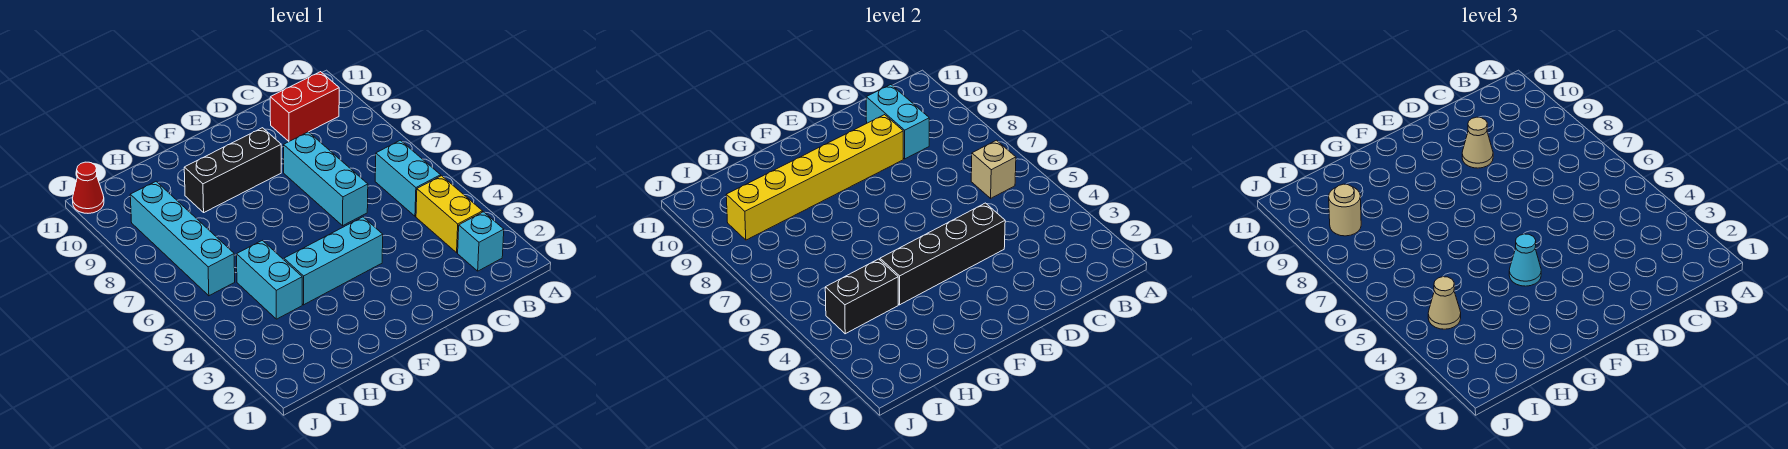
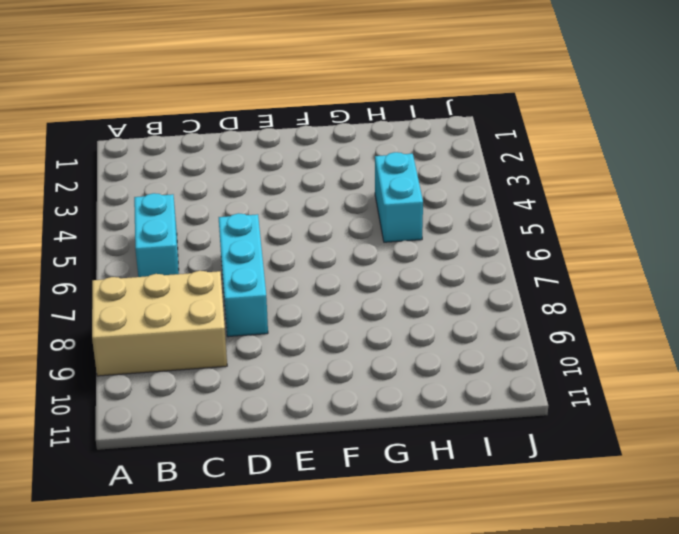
tan brick A8:C9 level 1 -> none
none -> cyan brick B2 level 1
none -> yellow brick B3:B4 level 1
none -> red brick B10:C10 level 1

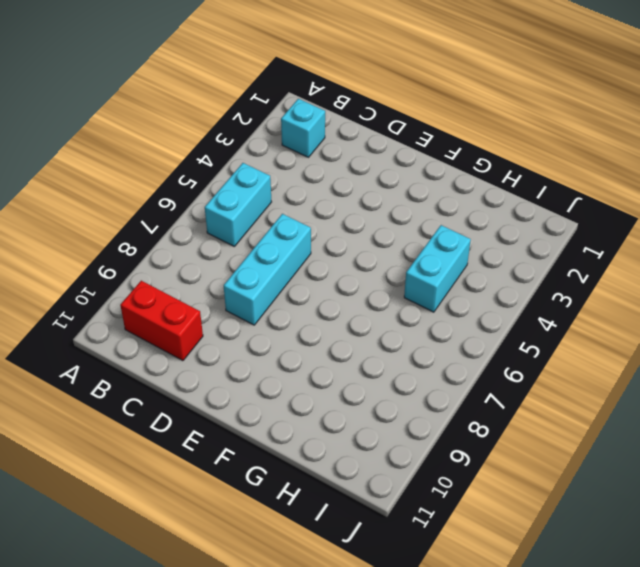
none -> yellow brick B3:B4 level 1
none -> cyan brick E4:G4 level 1
none -> black brick E9:G9 level 1

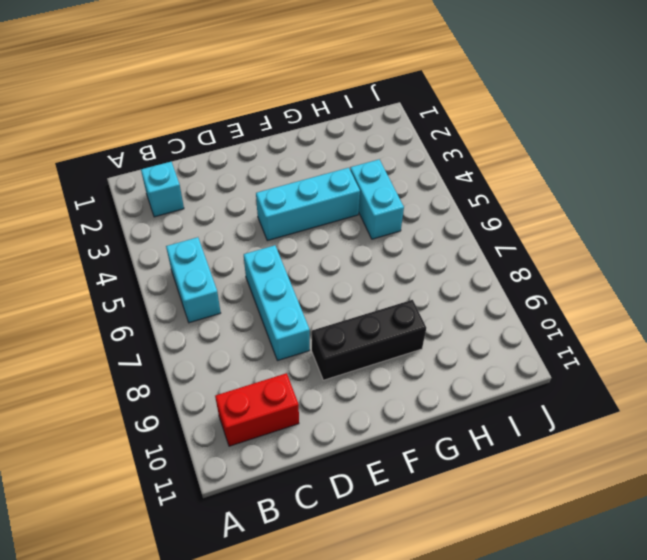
none -> yellow brick B3:B4 level 1
none -> cyan brick I6:I9 level 1
none -> red cone J11 level 1

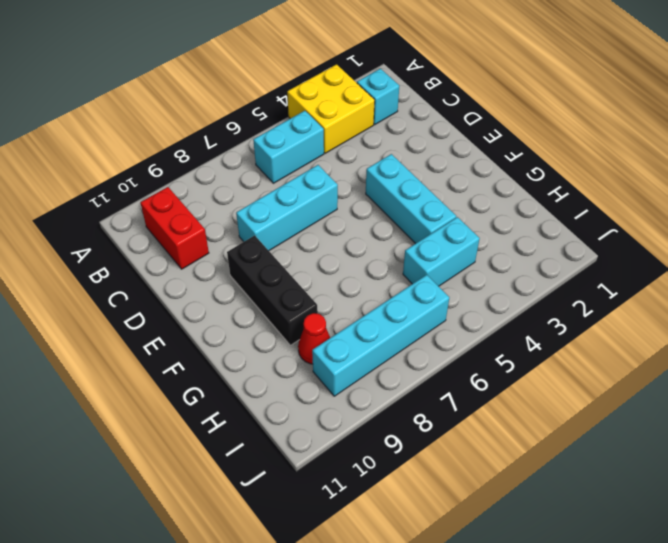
yellow brick A3:B4 level 1 -> yellow brick B3:B4 level 1
red cone H9 level 1 -> red cone J11 level 1
none -> tan brick B6 level 2
none -> cyan brick C9:C10 level 2
none -> black brick D4:G4 level 2

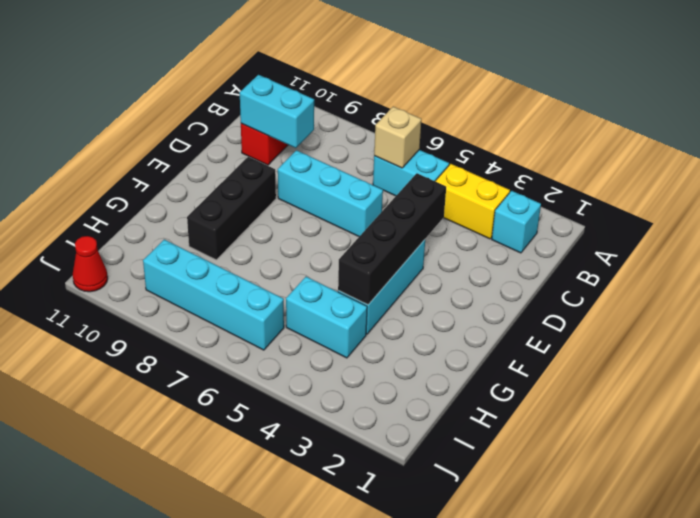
none -> yellow brick D9:I9 level 2
none -> black brick H4:I4 level 2
none -> tan cone D9 level 3

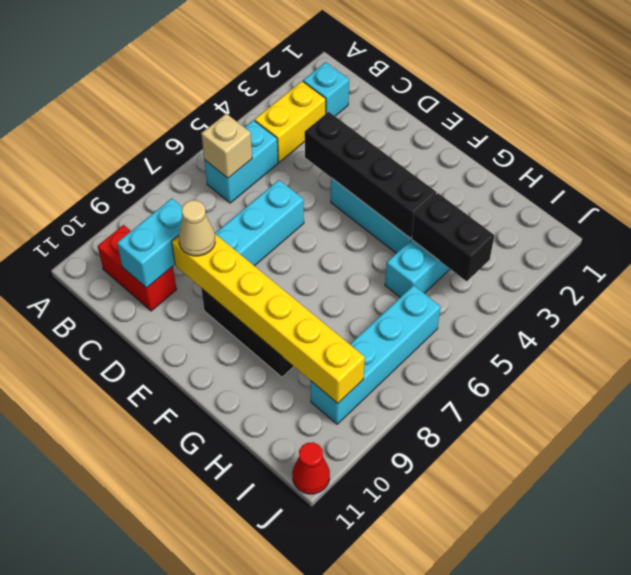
none -> cyan cone F4 level 3
none -> tan cone I4 level 3
none -> tan round brick I9 level 3

